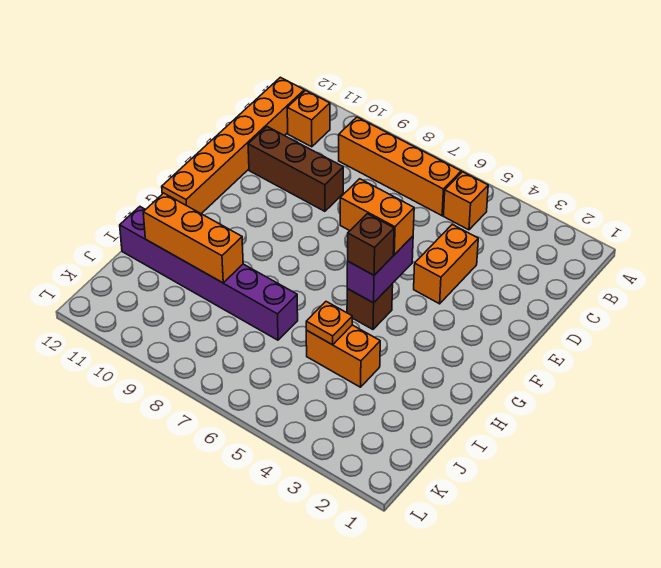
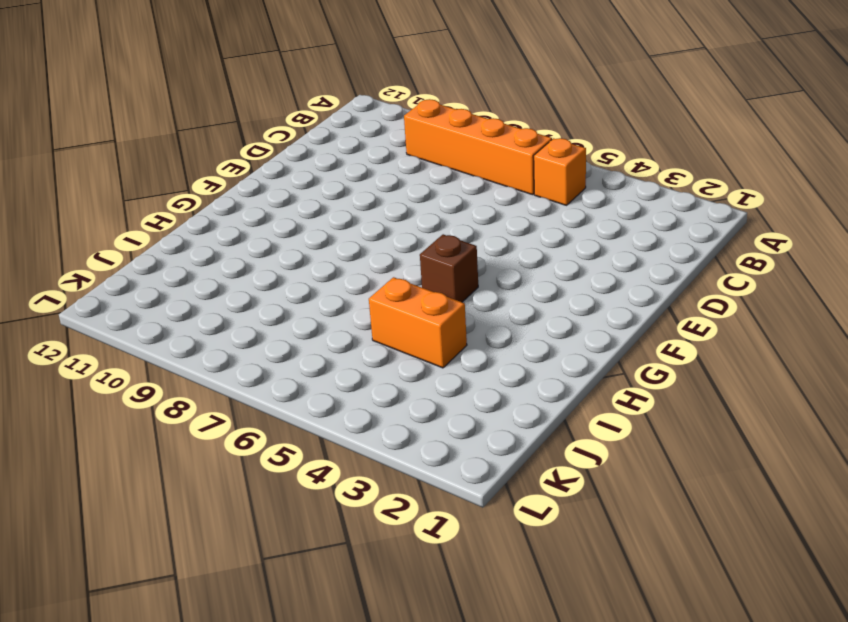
none -> orange brick B11 level 1
none -> orange brick B12:G12 level 1
none -> orange brick D4:E4 level 1

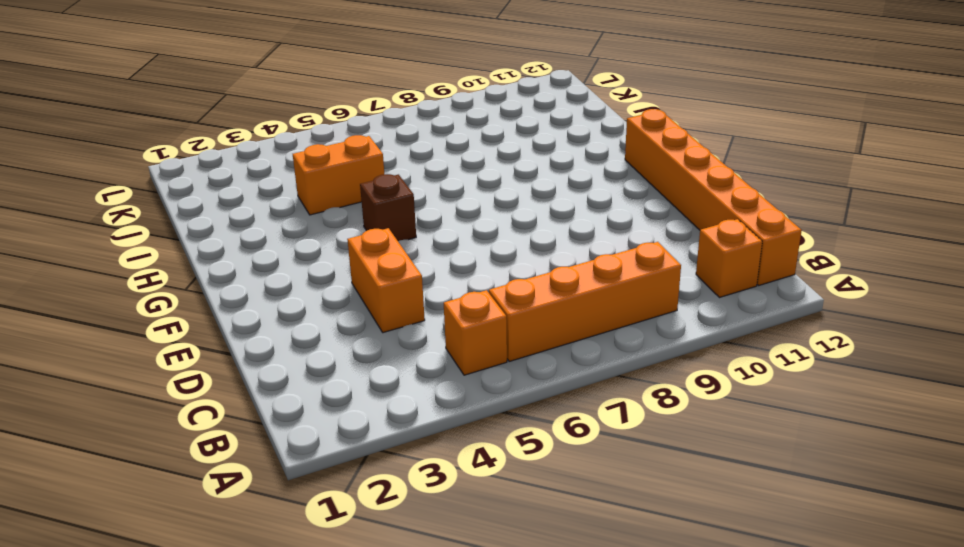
none -> brown brick D9:D11 level 1
none -> purple brick I7:I12 level 1
none -> purple brick F5:G5 level 2

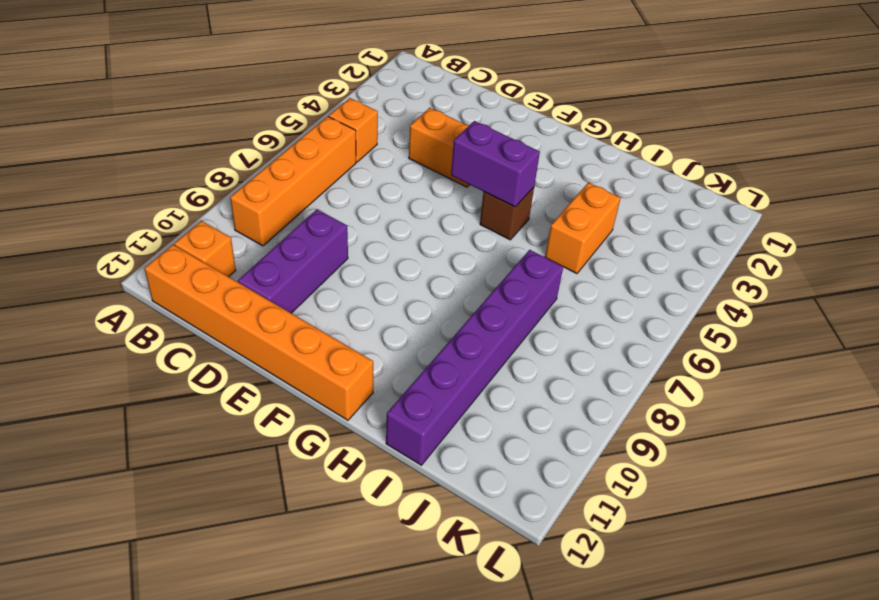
purple brick D9:D11 level 1 -> brown brick D9:D11 level 1
none -> orange plate I5 level 2
none -> orange brick I9:I11 level 2
none -> orange brick F5:F6 level 3

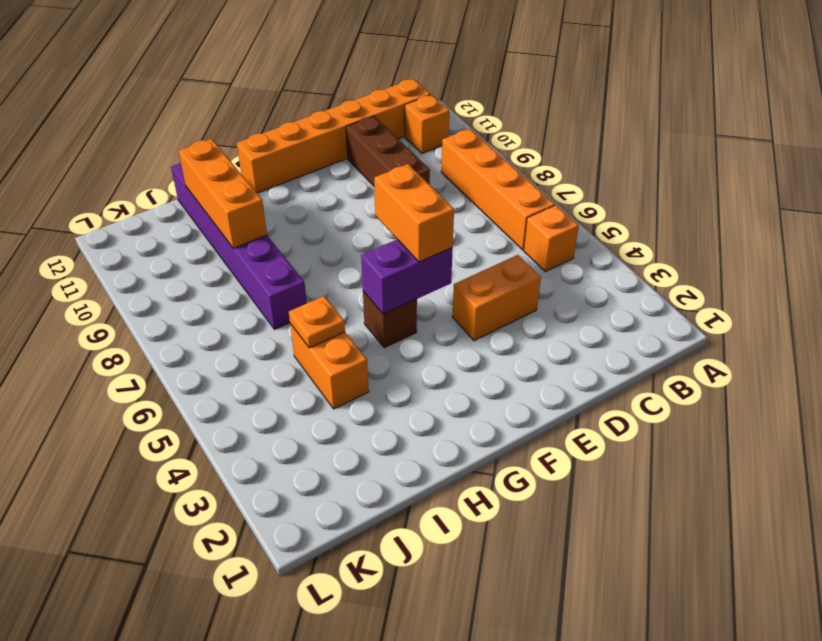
none -> brown brick G5 level 3

